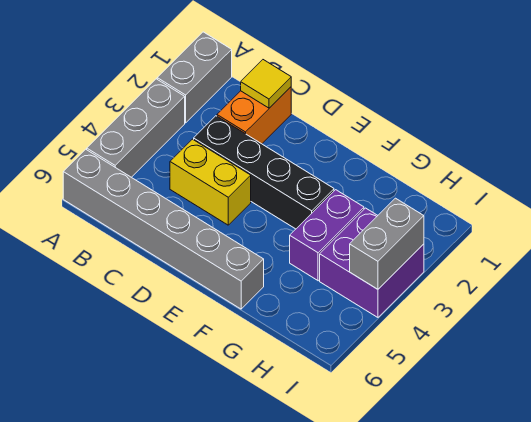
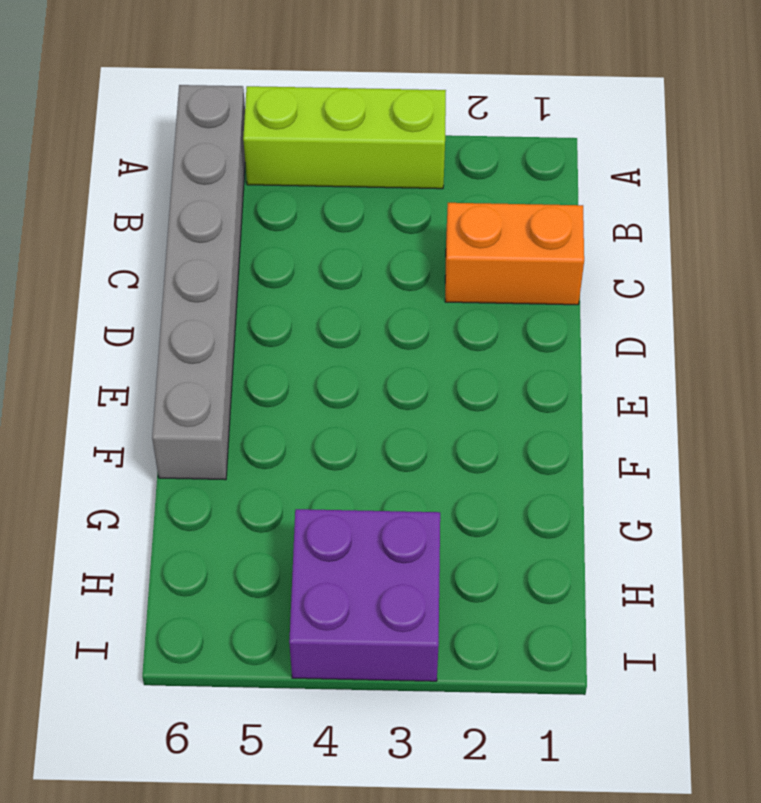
lime brick A3:A5 level 1 -> grey brick A3:A5 level 1
none -> grey brick A1:A2 level 1
none -> black brick C3:F3 level 1

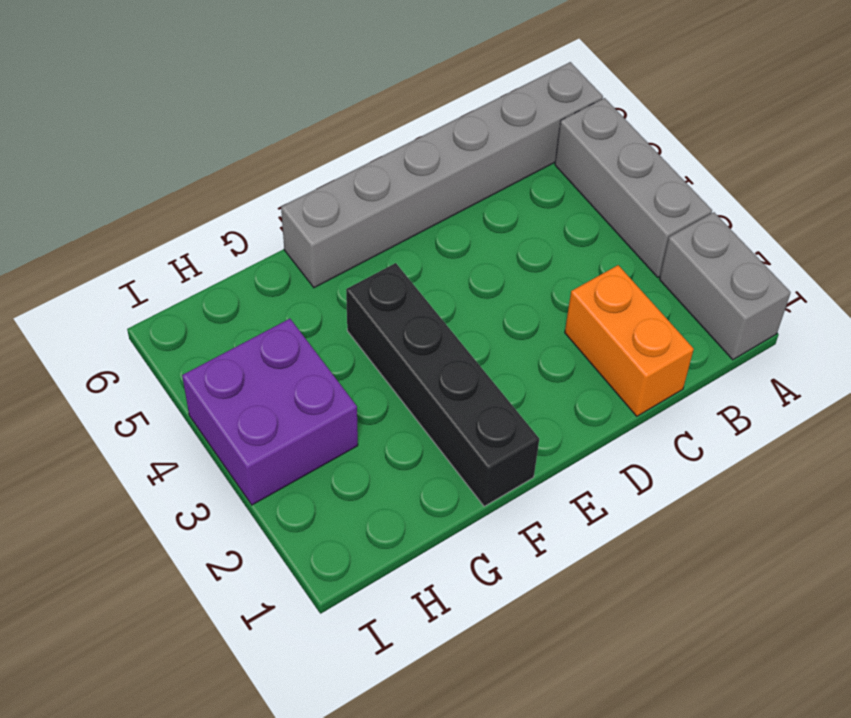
black brick F1:F4 level 1 -> black brick C3:F3 level 1
none -> yellow brick C4:D4 level 1
none -> purple brick G3:G4 level 1

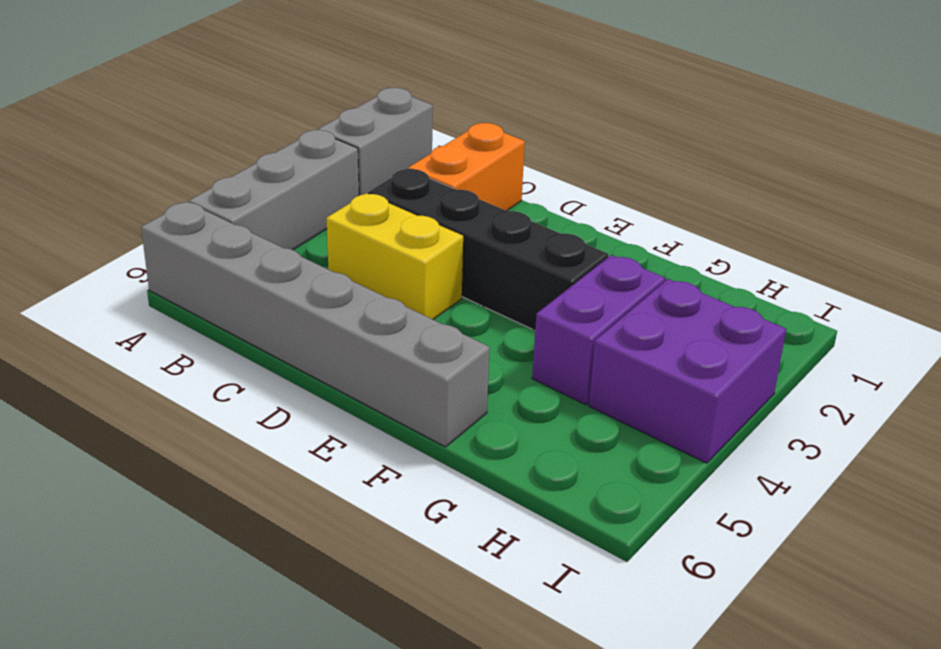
none -> yellow tile C1 level 2
none -> grey brick I3:I4 level 2

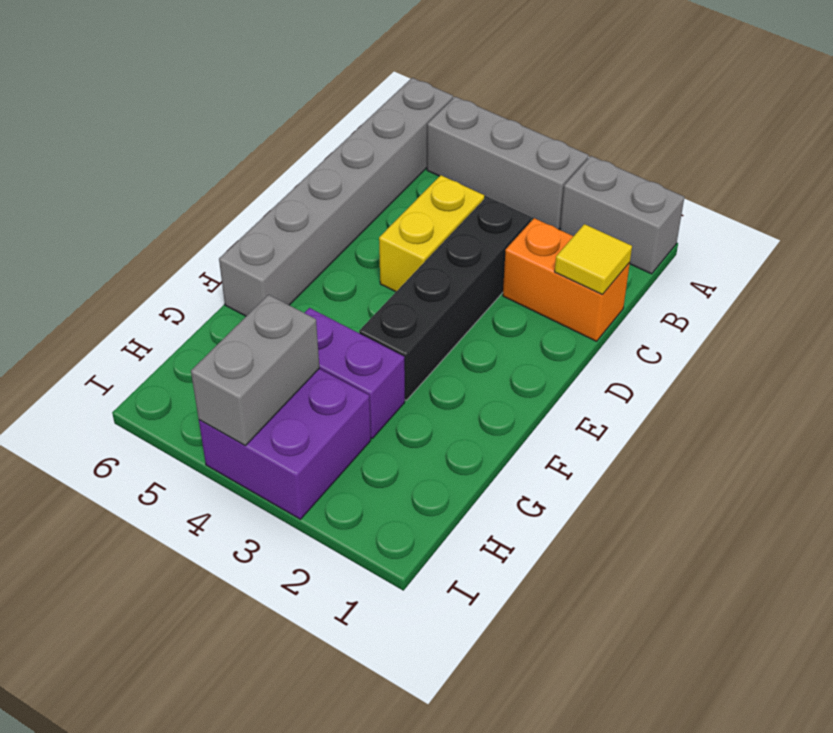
grey brick H4:I4 level 2 -> grey brick I3:I4 level 2

